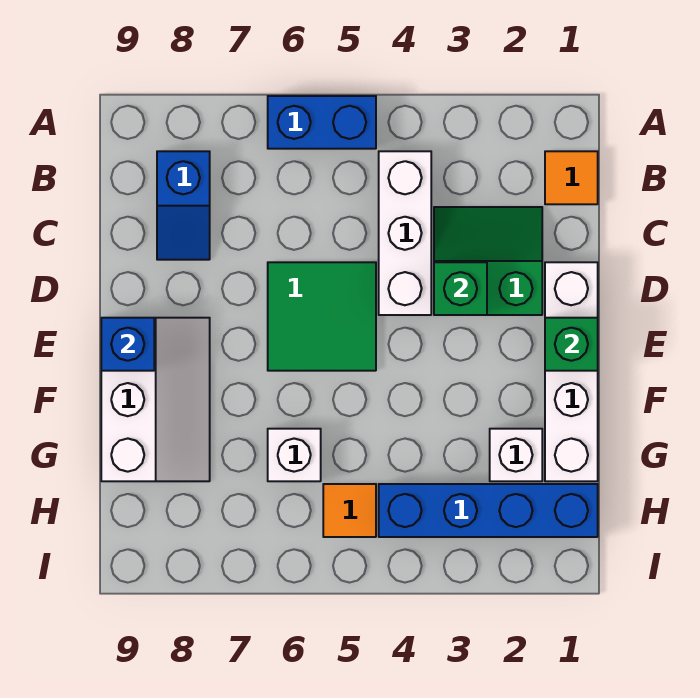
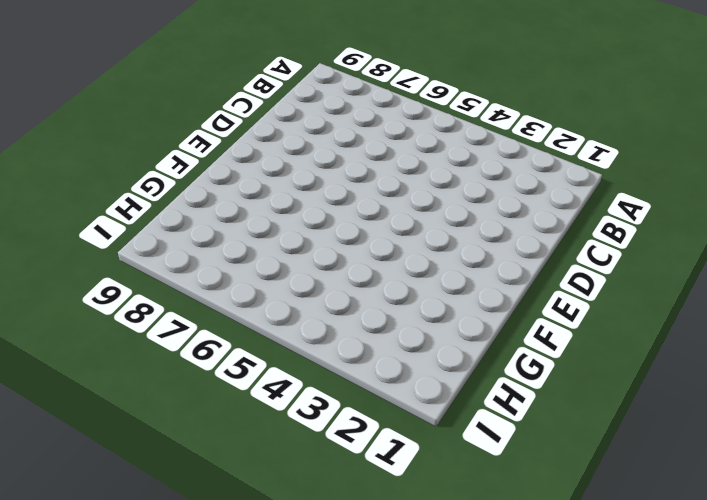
none -> blue brick A5:A6 level 1
none -> orange tile B1 level 1
none -> white brick B4:D4 level 1

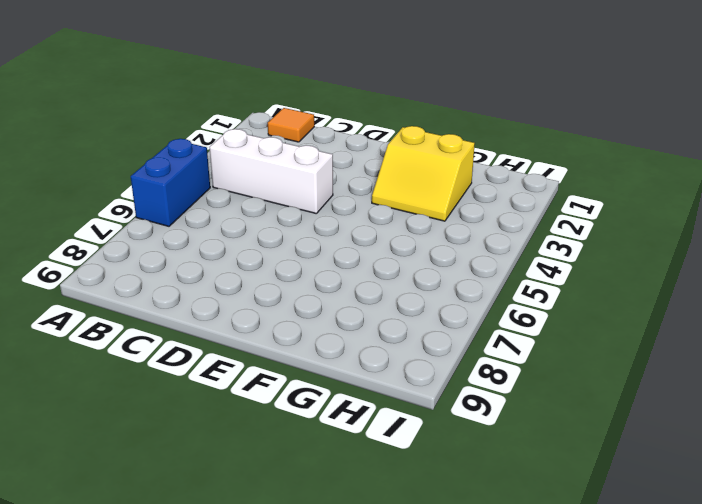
yellow slope F2:G3 level 1 top 2 -> white brick G2 level 1
none -> blue slope B8:C8 level 1 top B
none -> green slope C2:D3 level 1 top D
none -> white brick D1:G1 level 1

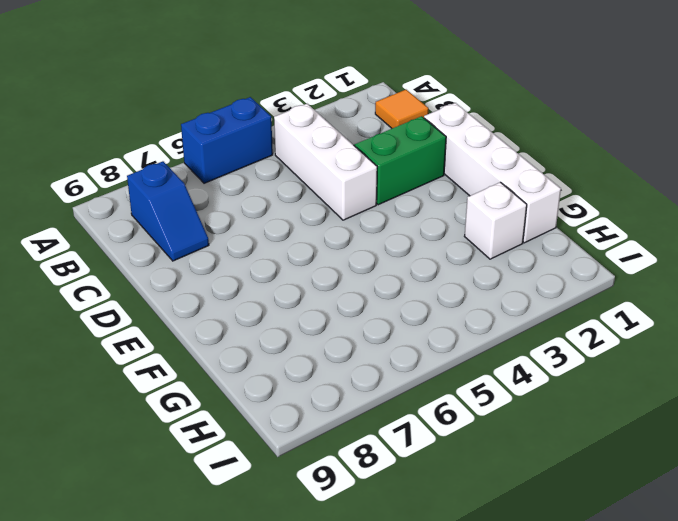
none -> green tile D5:E6 level 1
none -> white slope E8:G9 level 1 top 9
none -> white brick G6 level 1

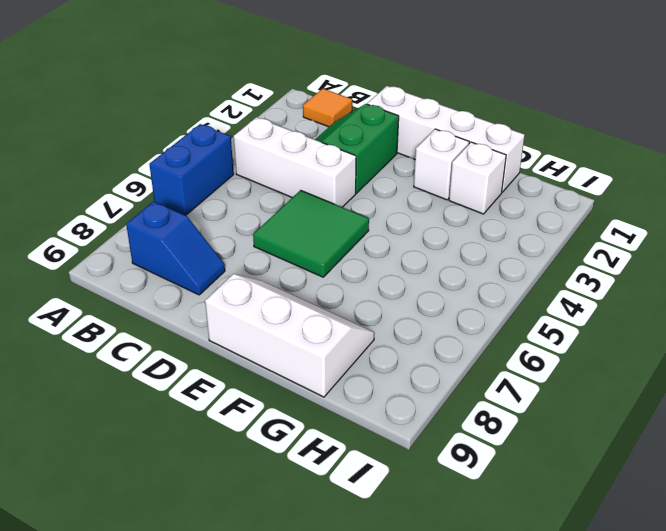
white brick F2 level 1 -> white brick G6 level 1
none -> blue brick H1:H4 level 1
none -> orange tile H5 level 1
none -> green brick D3 level 2

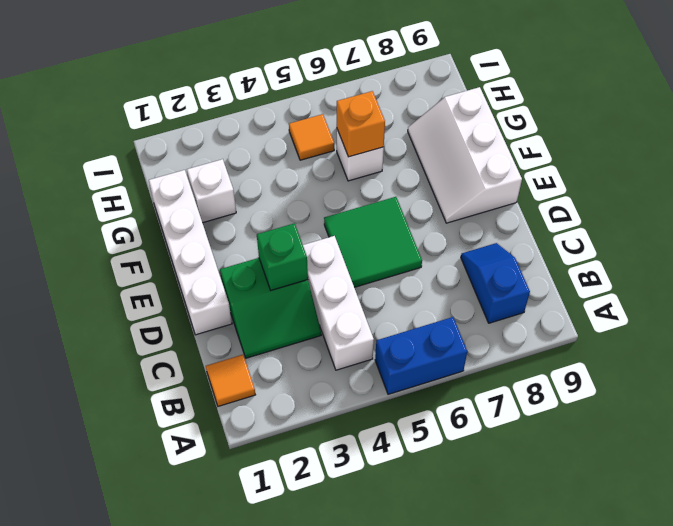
orange brick G6 level 2 -> none
none -> blue brick H1:H4 level 1
none -> green brick E1 level 2
none -> blue brick E9 level 2

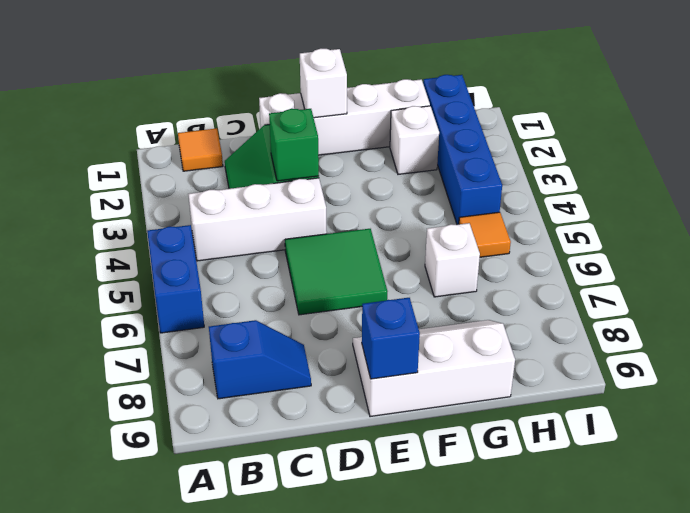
white brick E1 level 2 -> green brick E1 level 2

